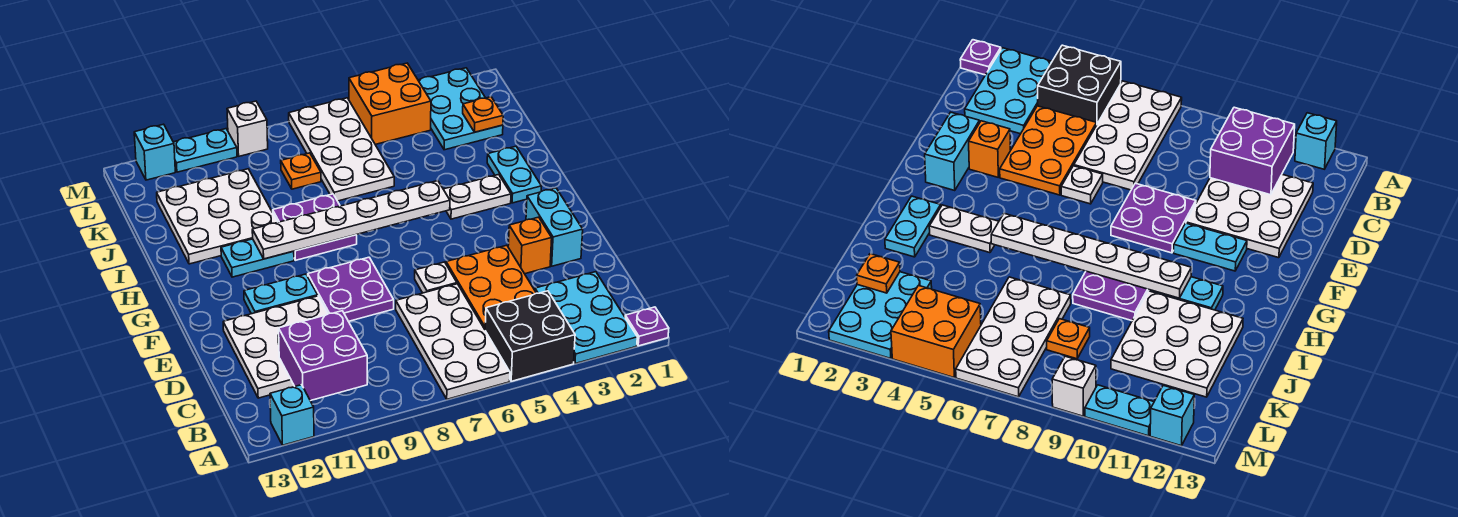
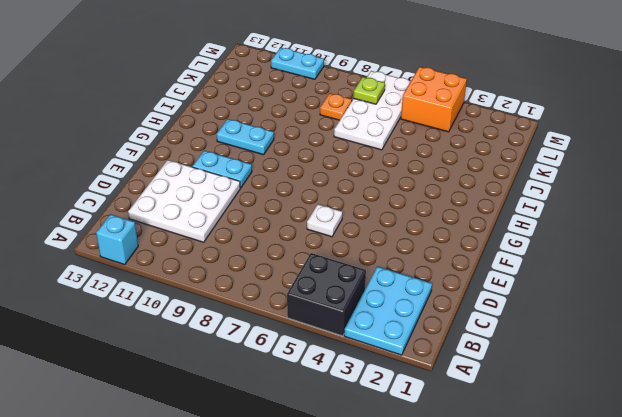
lime plate L7 level 2 -> none
none -> purple plate A1 level 1
none -> white plate A6:D7 level 1
none -> orange plate C4:E5 level 1

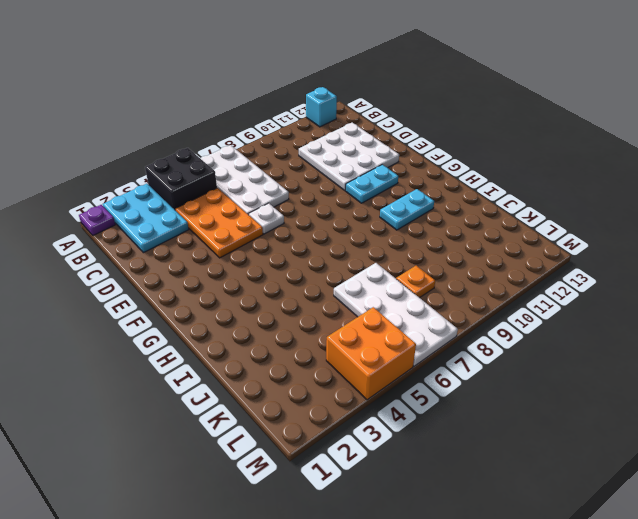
none -> cyan brick E2:F2 level 1
none -> orange brick E3 level 1
none -> purple plate E8:F9 level 1

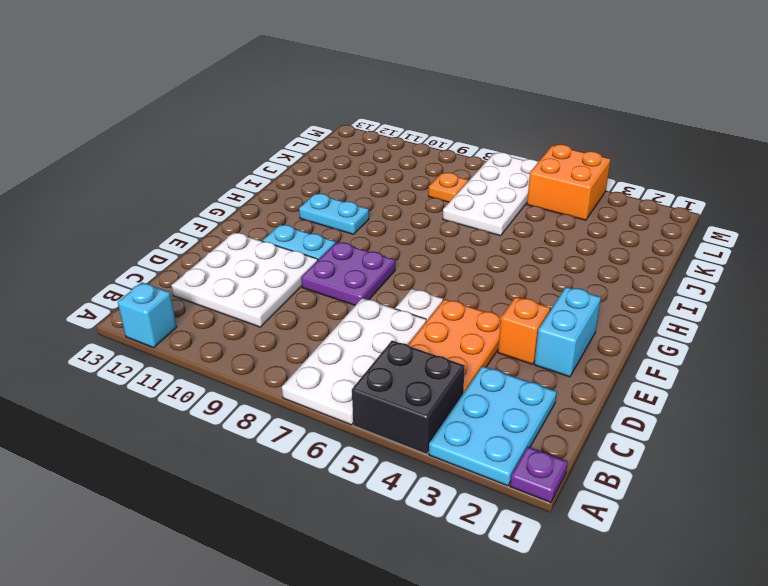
none -> cyan plate H2:I2 level 1
none -> white plate H3:H4 level 1
none -> purple plate H8:I9 level 1

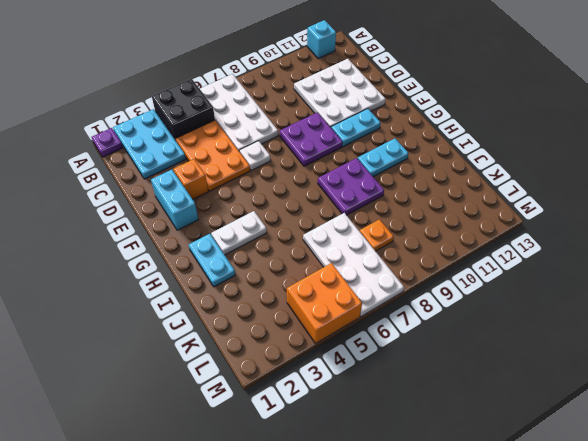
none -> white plate I10:K12 level 1
none -> cyan plate K2:M3 level 1
none -> white brick M9 level 1

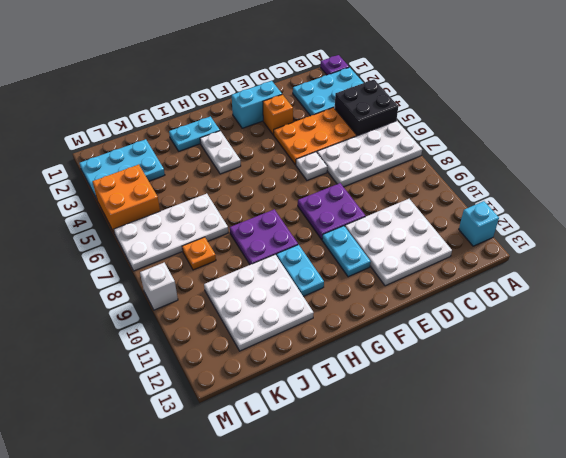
none -> cyan plate M10:M11 level 1
none -> cyan brick M12 level 1
none -> purple brick B10:C11 level 2

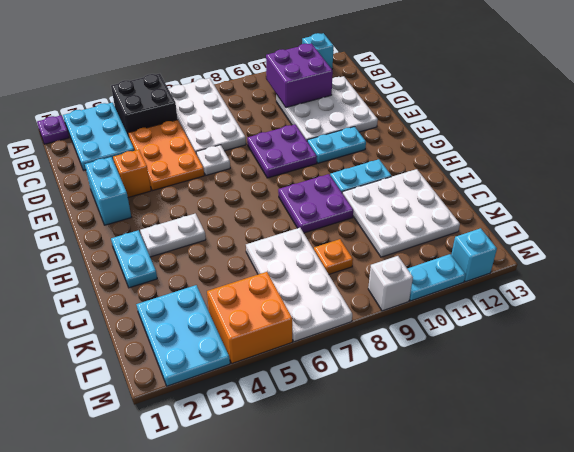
none -> white plate H5:H10 level 2
none -> orange plate K2 level 2

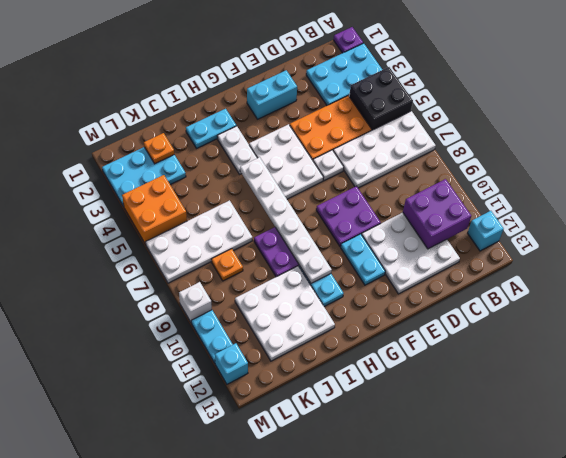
white plate F4:G6 level 1 -> none
none -> orange brick E3 level 1

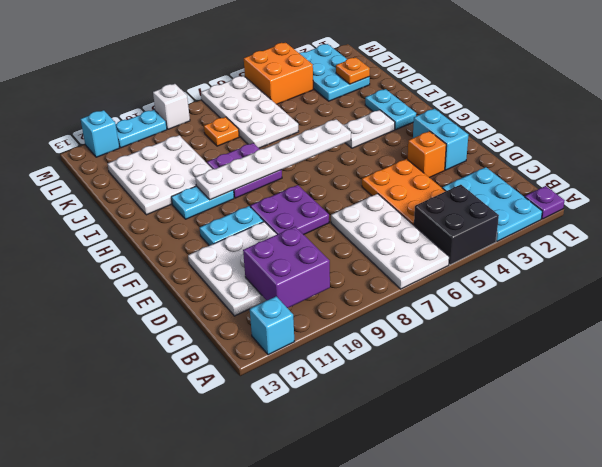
none -> white plate E6 level 1

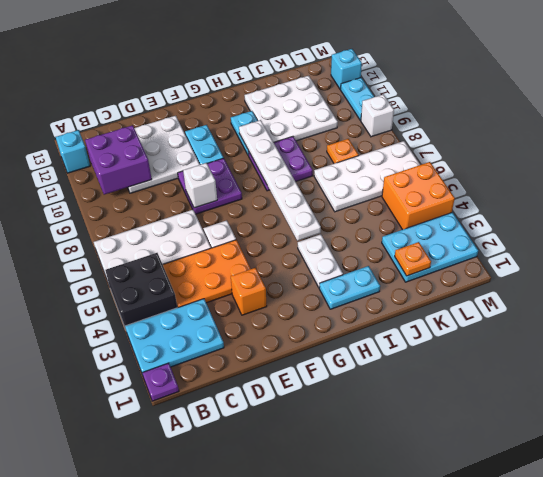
white brick E8 level 2 -> none
none -> cyan brick E2:F2 level 1

